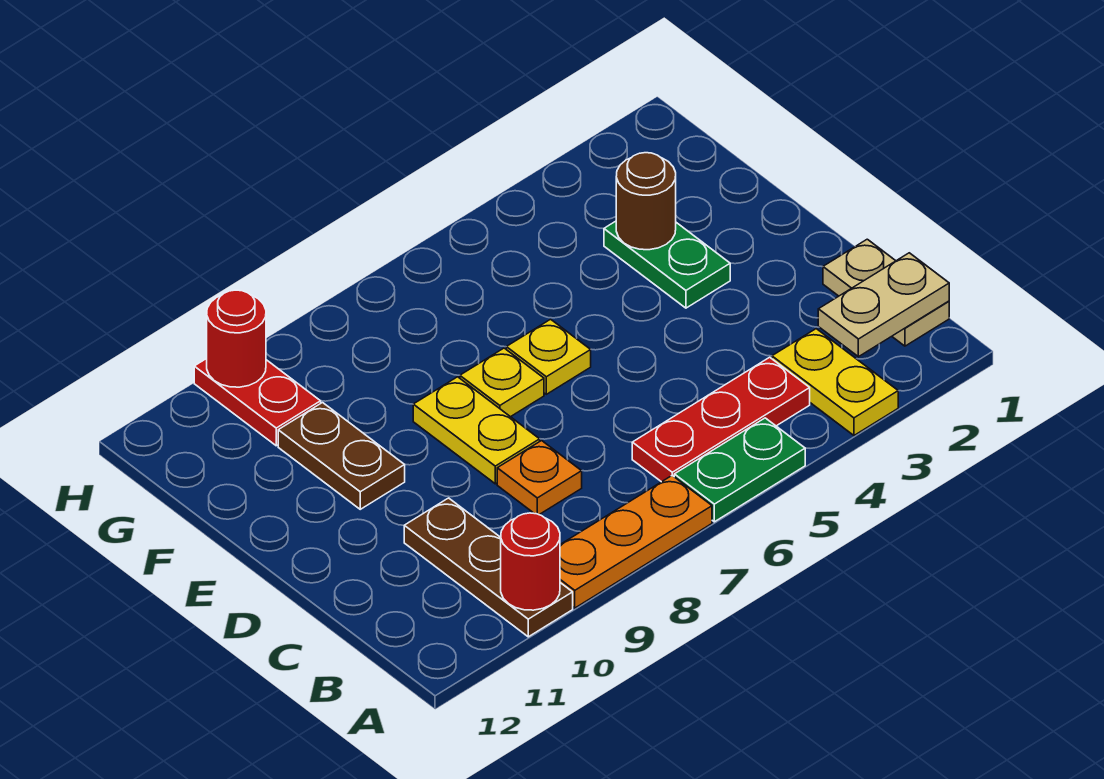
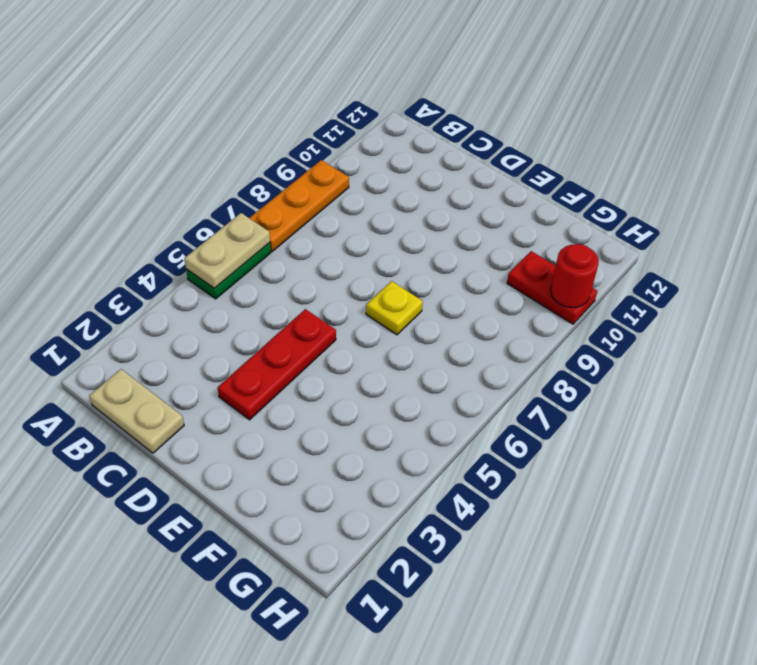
tan plate A5:A6 level 2 -> tan plate B1:B2 level 2
red plate D3:D5 level 1 -> red plate B4:B6 level 1
none -> yellow plate A3:B3 level 1
none -> brown plate A10:C10 level 1
none -> orange plate C8 level 1

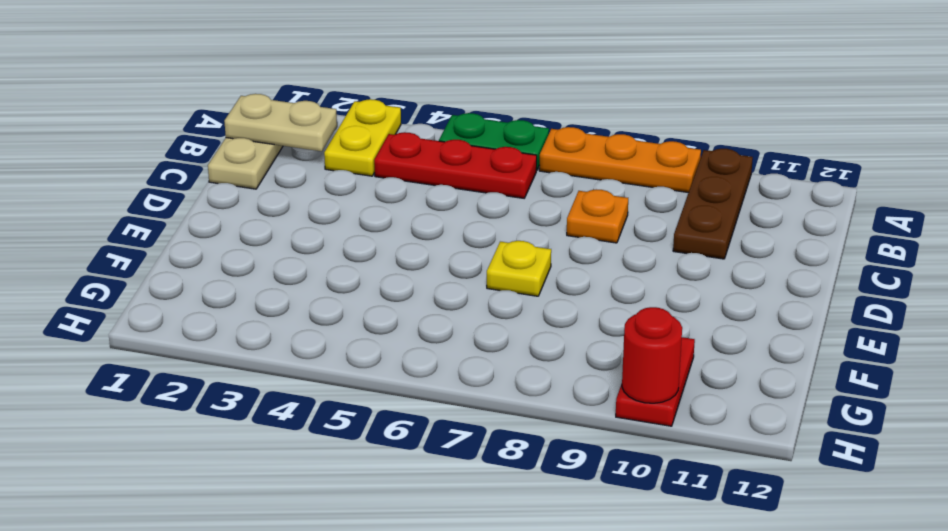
none -> yellow plate D8:E8 level 1
none -> green plate E3:F3 level 1
none -> yellow plate E6 level 1

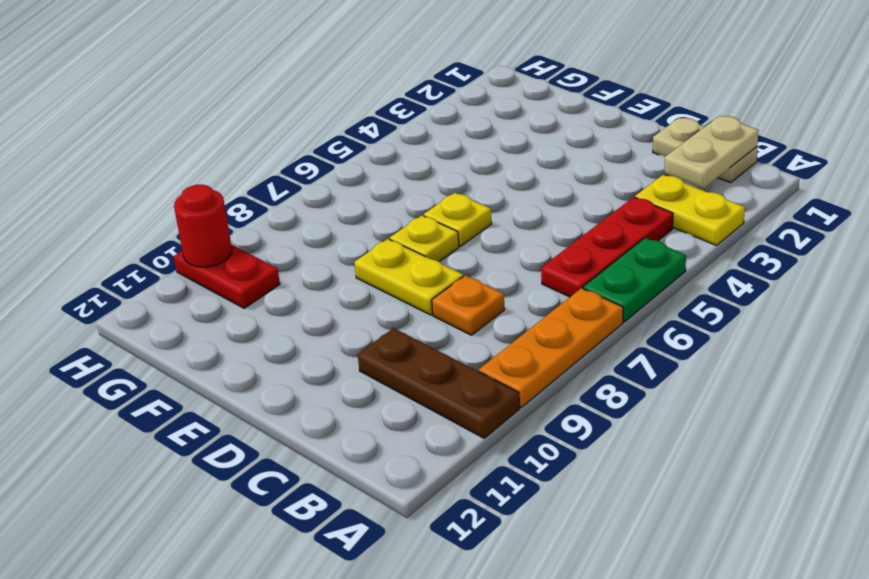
none -> green plate E3:F3 level 1
none -> brown plate E10:F10 level 1
none -> red round brick A10 level 2

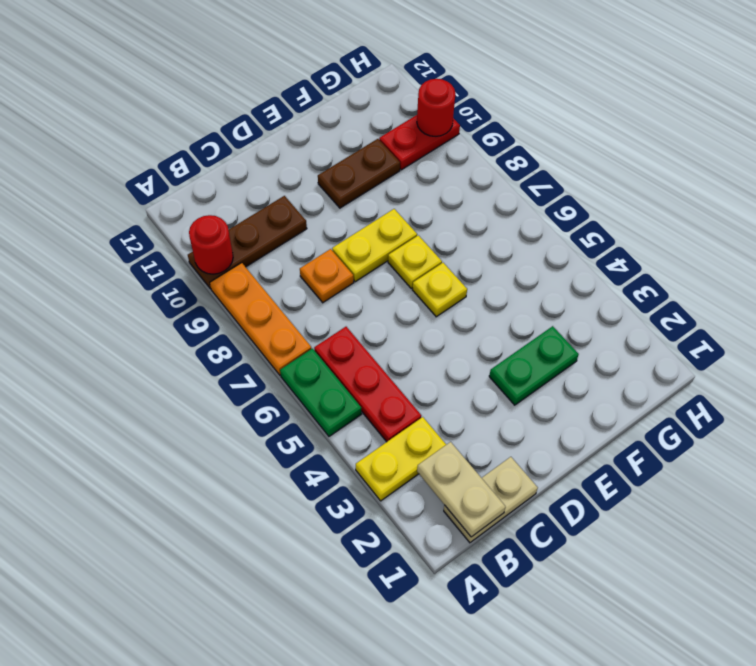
none -> brown round brick F3 level 2

